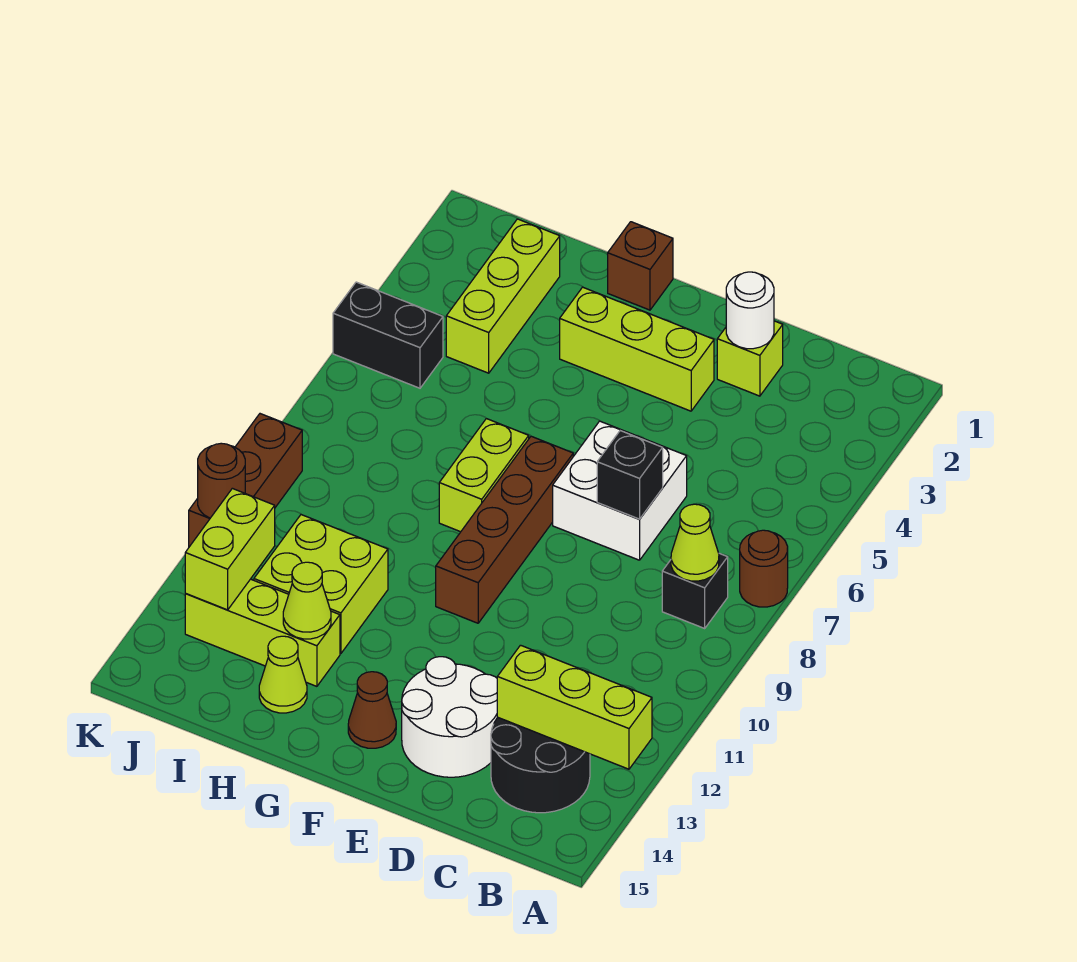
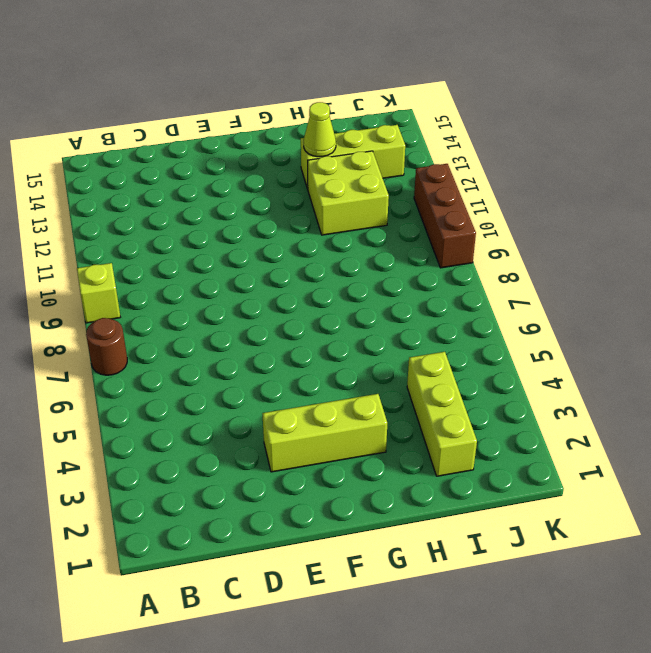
lime brick A9 level 1 -> lime brick D2 level 1
none -> black brick B8 level 1
none -> black round brick B13:C14 level 1
none -> white brick D6:E7 level 1

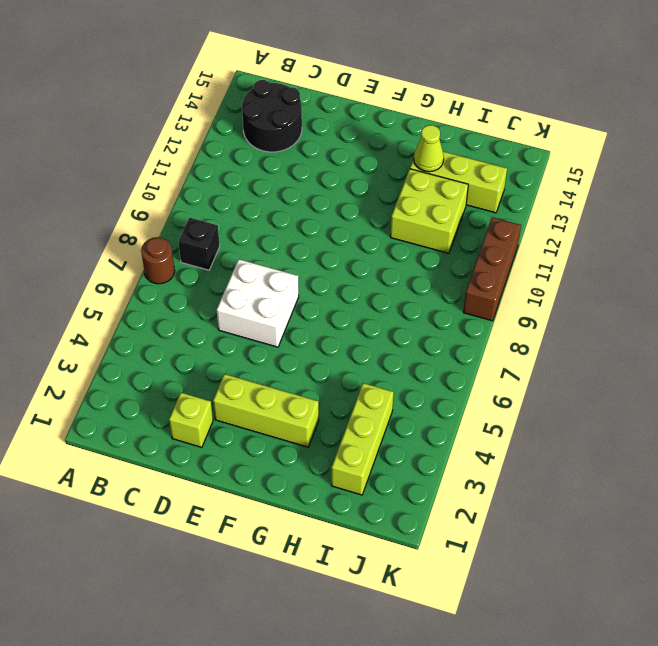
none -> white round brick D13:E14 level 1
none -> brown brick F7:F10 level 1
none -> brown cone F14 level 1

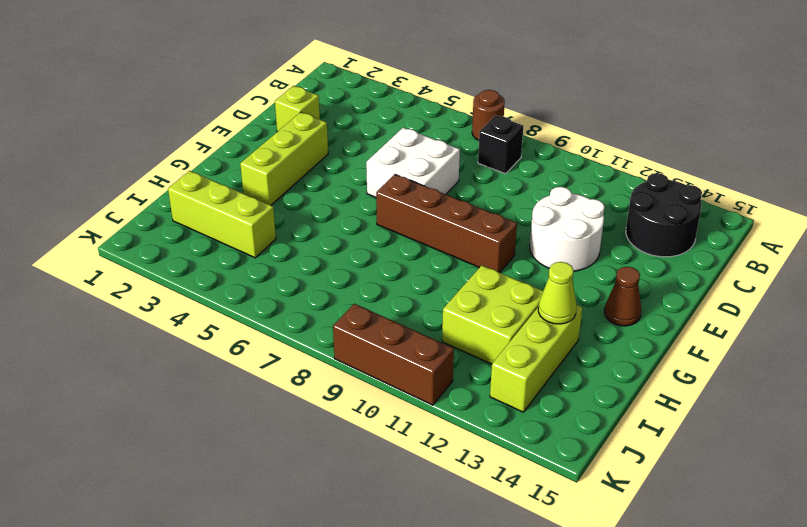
white round brick D11:E12 level 1 -> white round brick D13:E14 level 1
none -> brown brick G1 level 1
none -> lime brick G7:G8 level 1
none -> lime cone H14 level 1

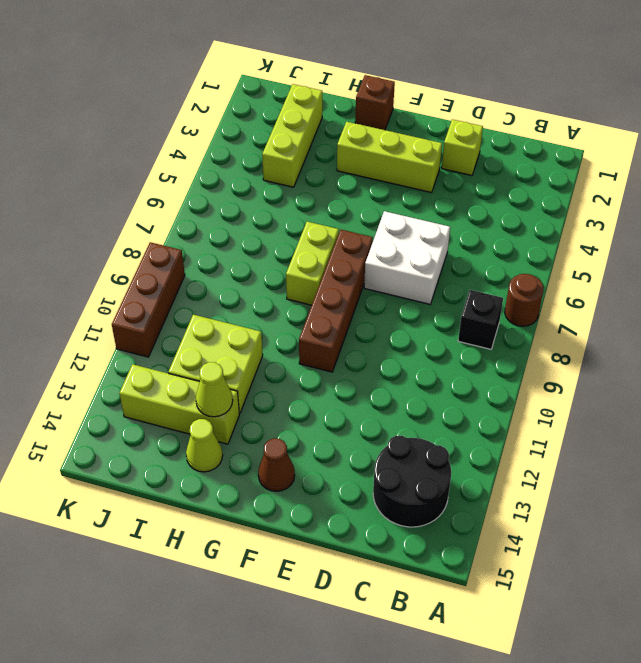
none -> white round brick D13:E14 level 1
none -> black brick J5:K5 level 1
none -> lime brick A13:C13 level 2

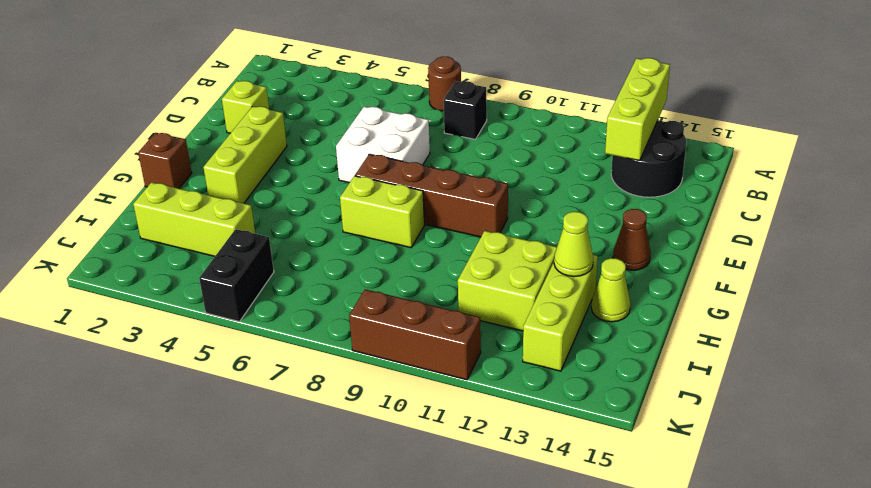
none -> white round brick D13:E14 level 1
none -> lime cone B8 level 2
none -> white round brick D2 level 2

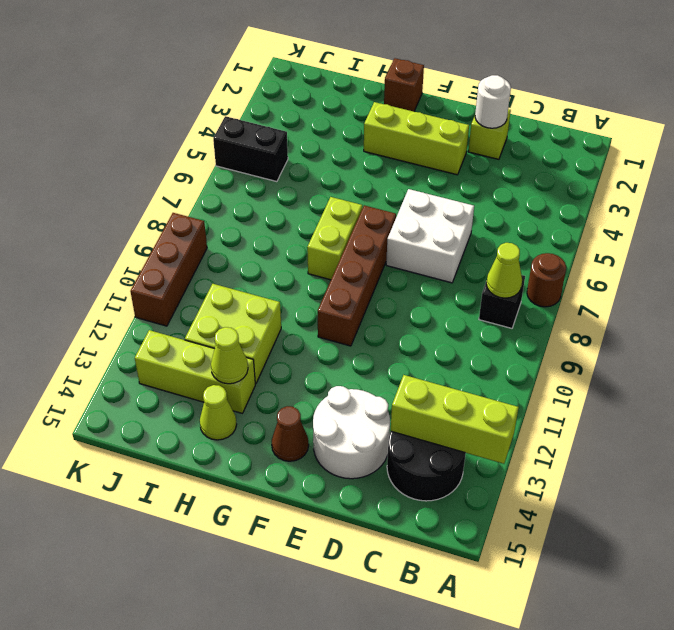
none -> lime brick I2:I4 level 1
none -> black brick D7 level 2
none -> lime brick J12:J13 level 2

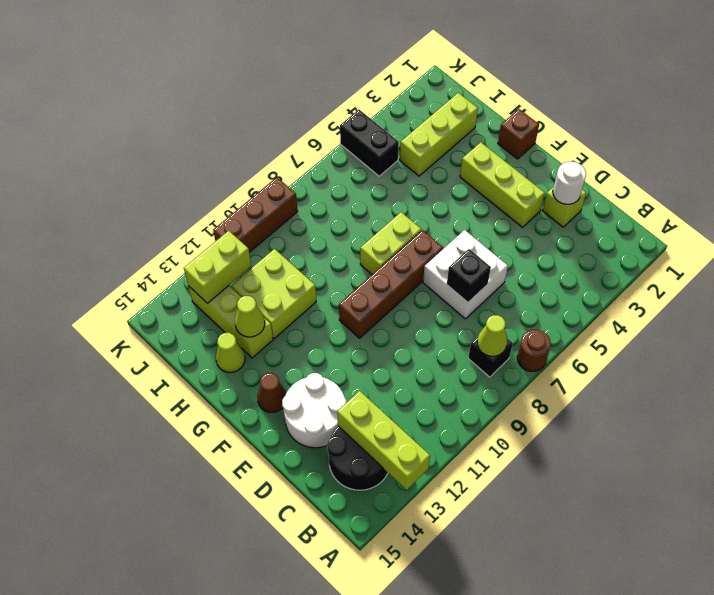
none -> brown round brick K11 level 2

